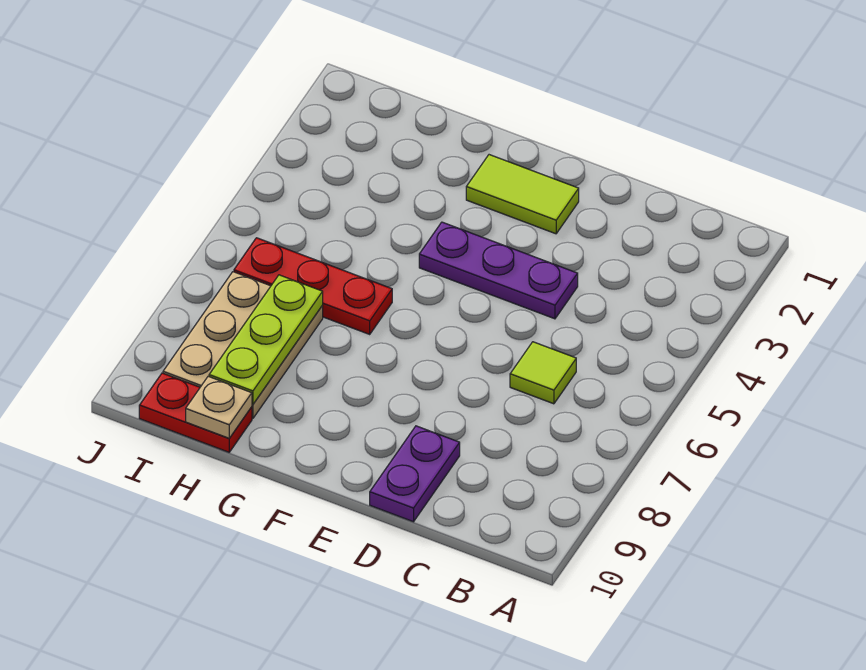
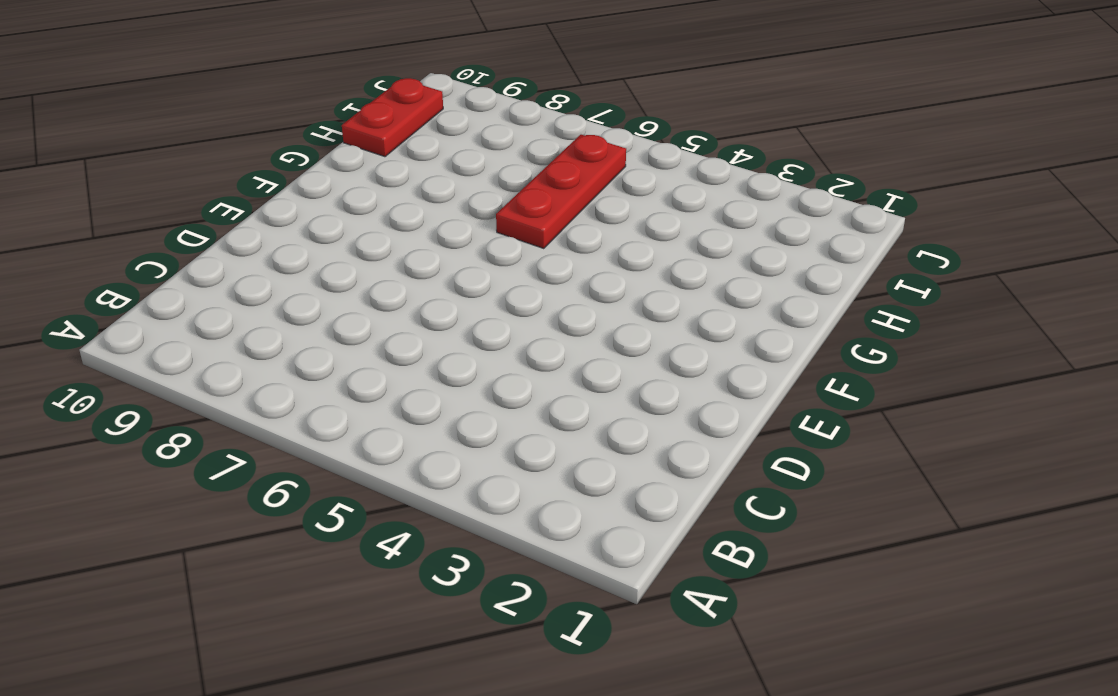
none -> lime tile C6 level 1
none -> purple plate D4:F4 level 1

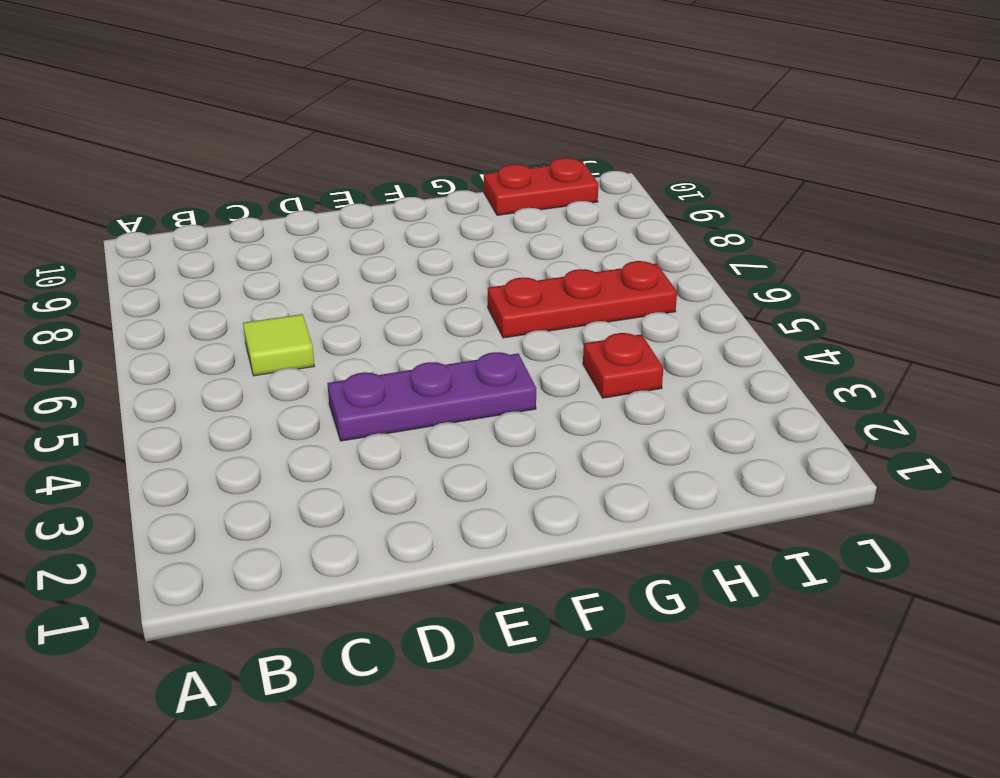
red plate H4 level 1 -> none
none -> purple plate D9:D10 level 1
none -> lime tile E2:F2 level 1

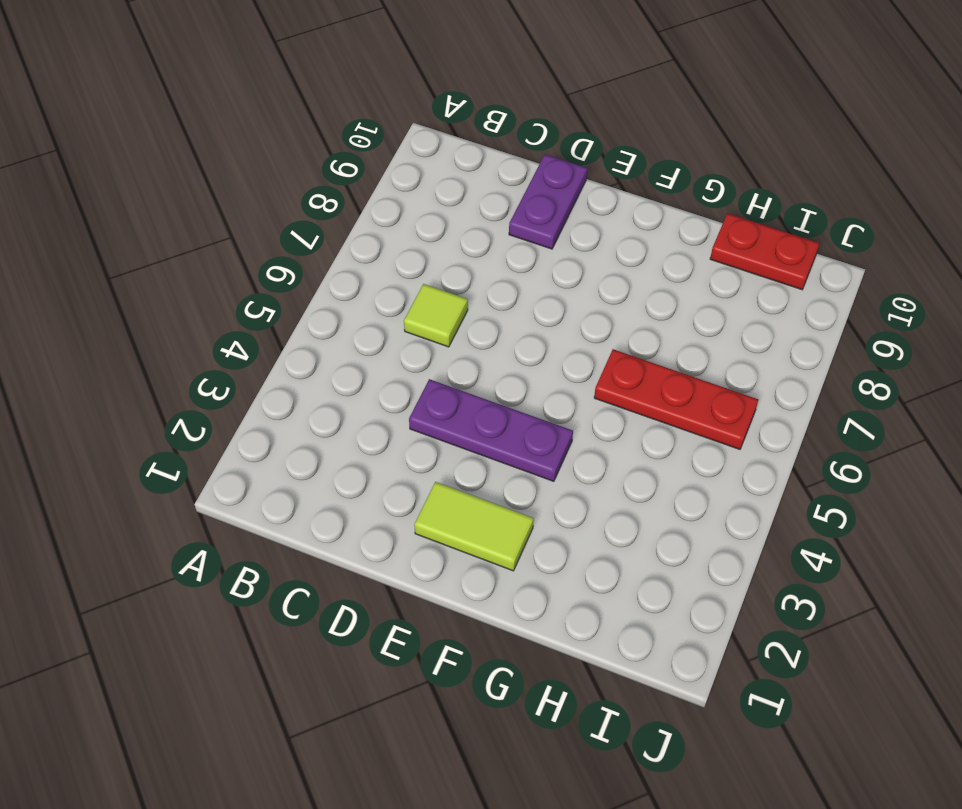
none -> tan plate H7:I9 level 1
none -> lime plate H7:H9 level 2

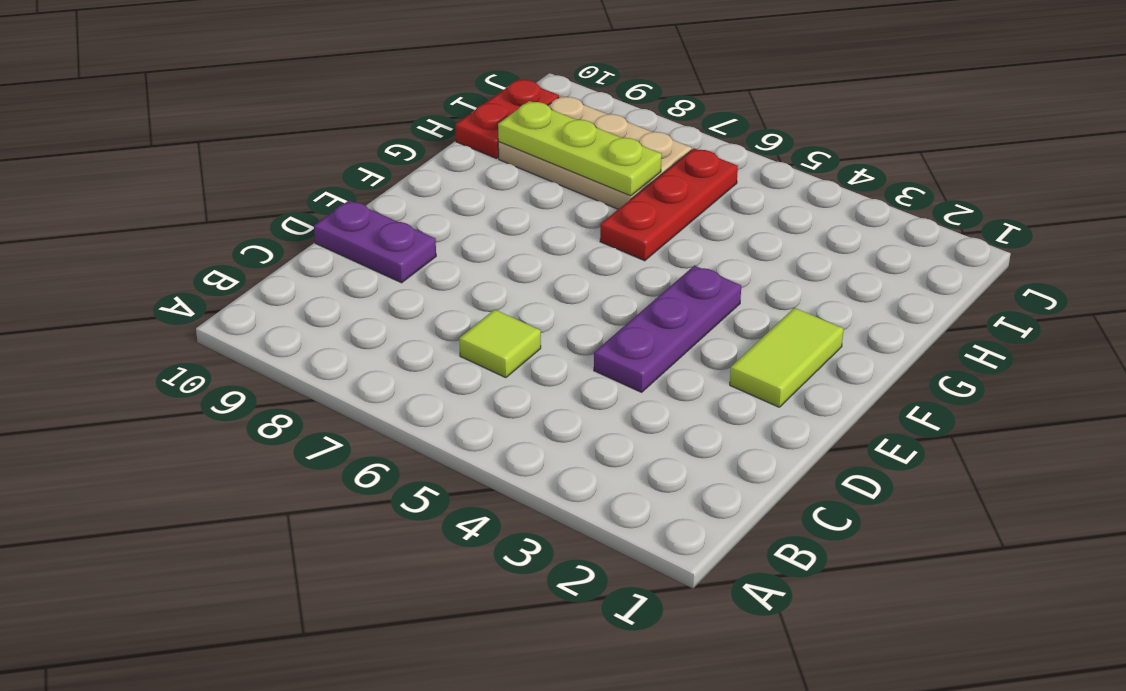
none -> tan plate H10 level 2

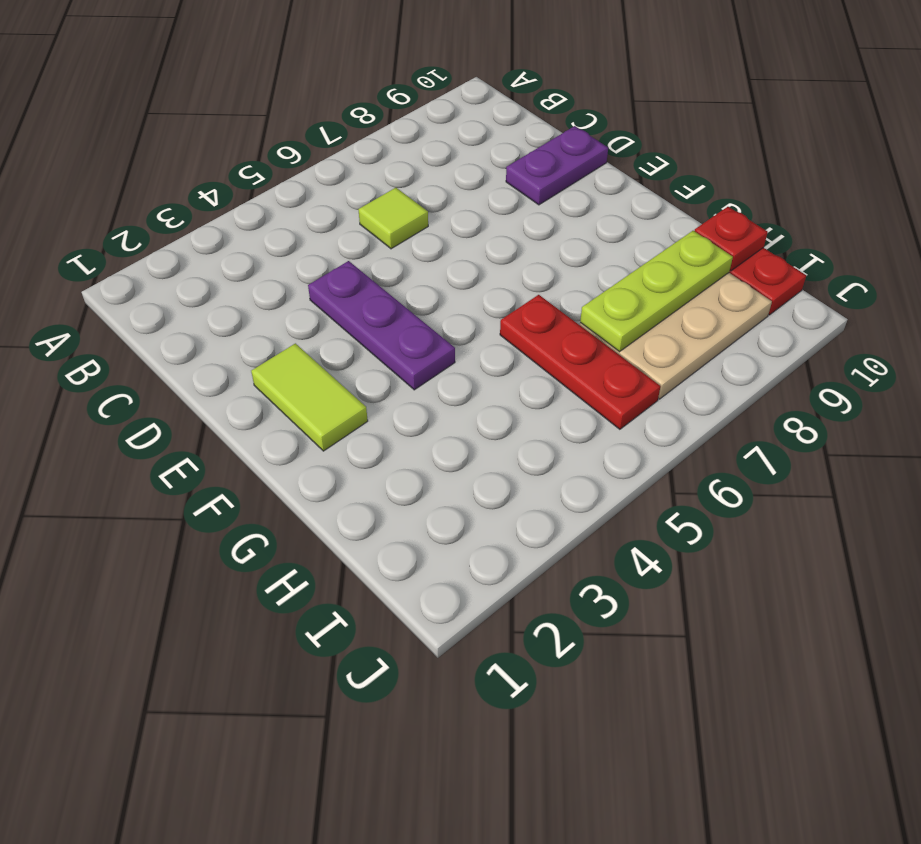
red plate H10 level 2 -> tan plate H10 level 2

